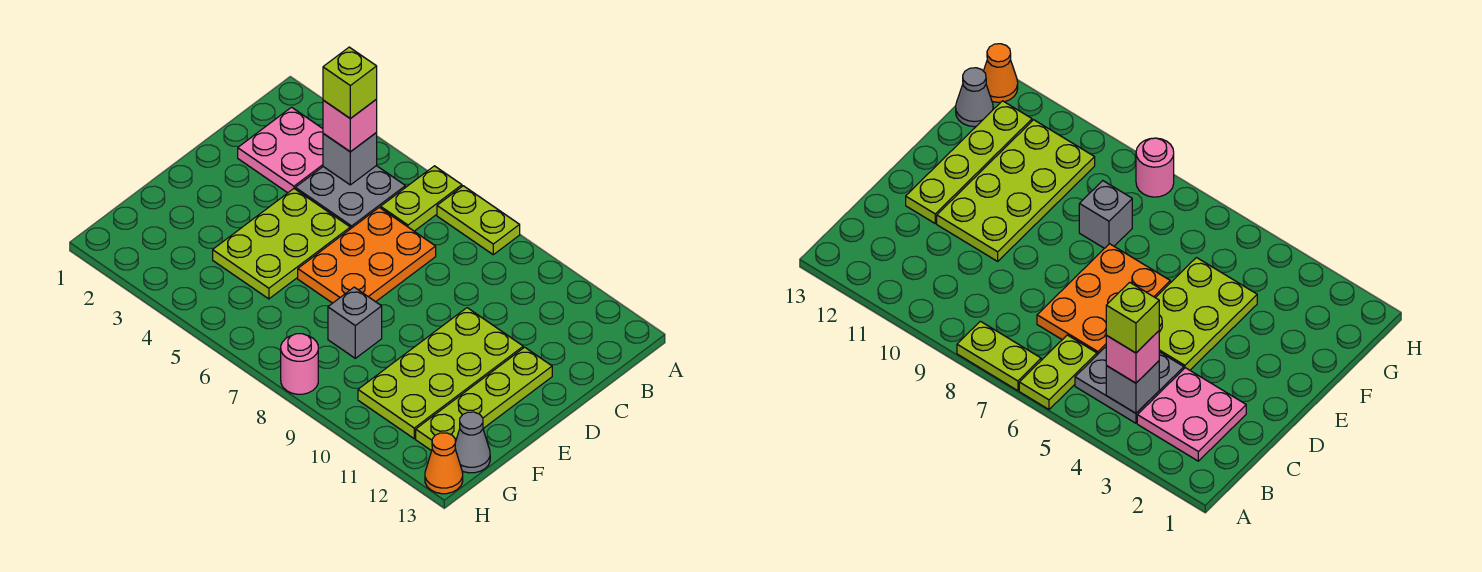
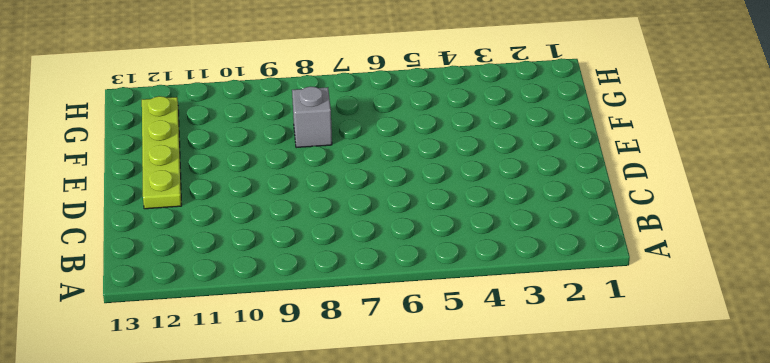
none -> lime plate A6:B6 level 1
none -> lime plate A7:A8 level 1
none -> pink plate B2:C3 level 1

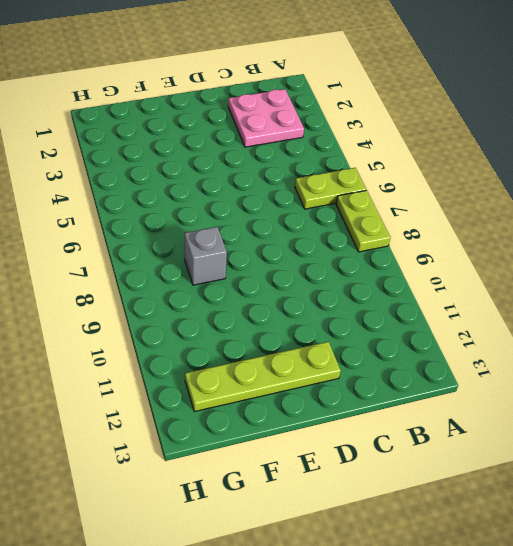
none -> grey plate B4:C5 level 1
none -> orange plate C6:E7 level 1
none -> lime plate D4:F5 level 1

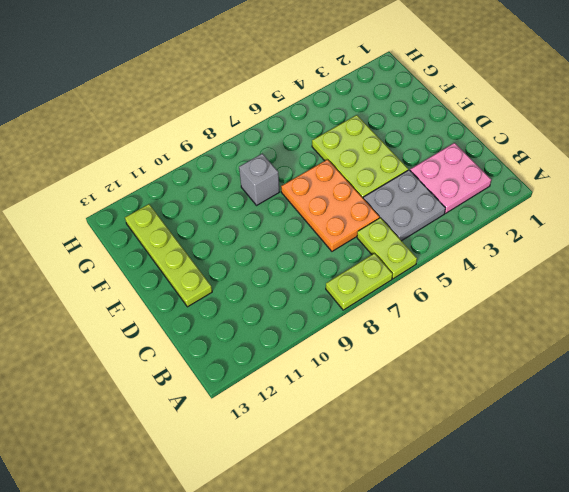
none -> lime plate D10:G11 level 1
none -> grey cone G13 level 1
none -> pink round brick H8 level 1

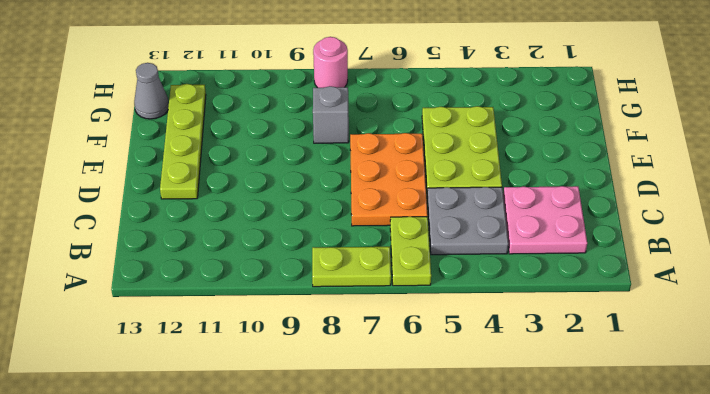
none -> lime plate D10:G11 level 1
none -> orange cone H13 level 1
none -> grey brick B4 level 2

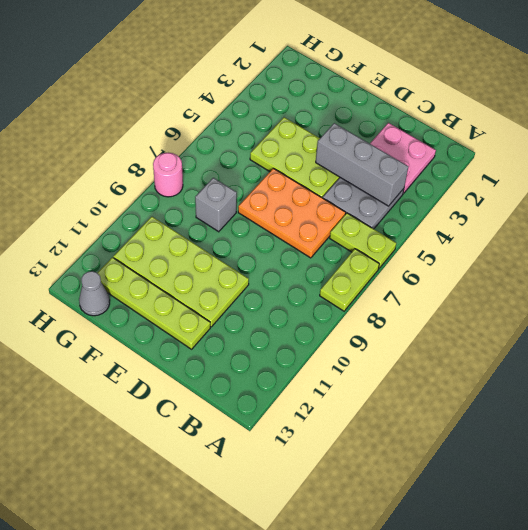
grey brick B4:D4 level 2 -> grey brick B4 level 2
none -> orange cone H13 level 1
none -> pink brick B4 level 3
none -> lime brick B4 level 4

